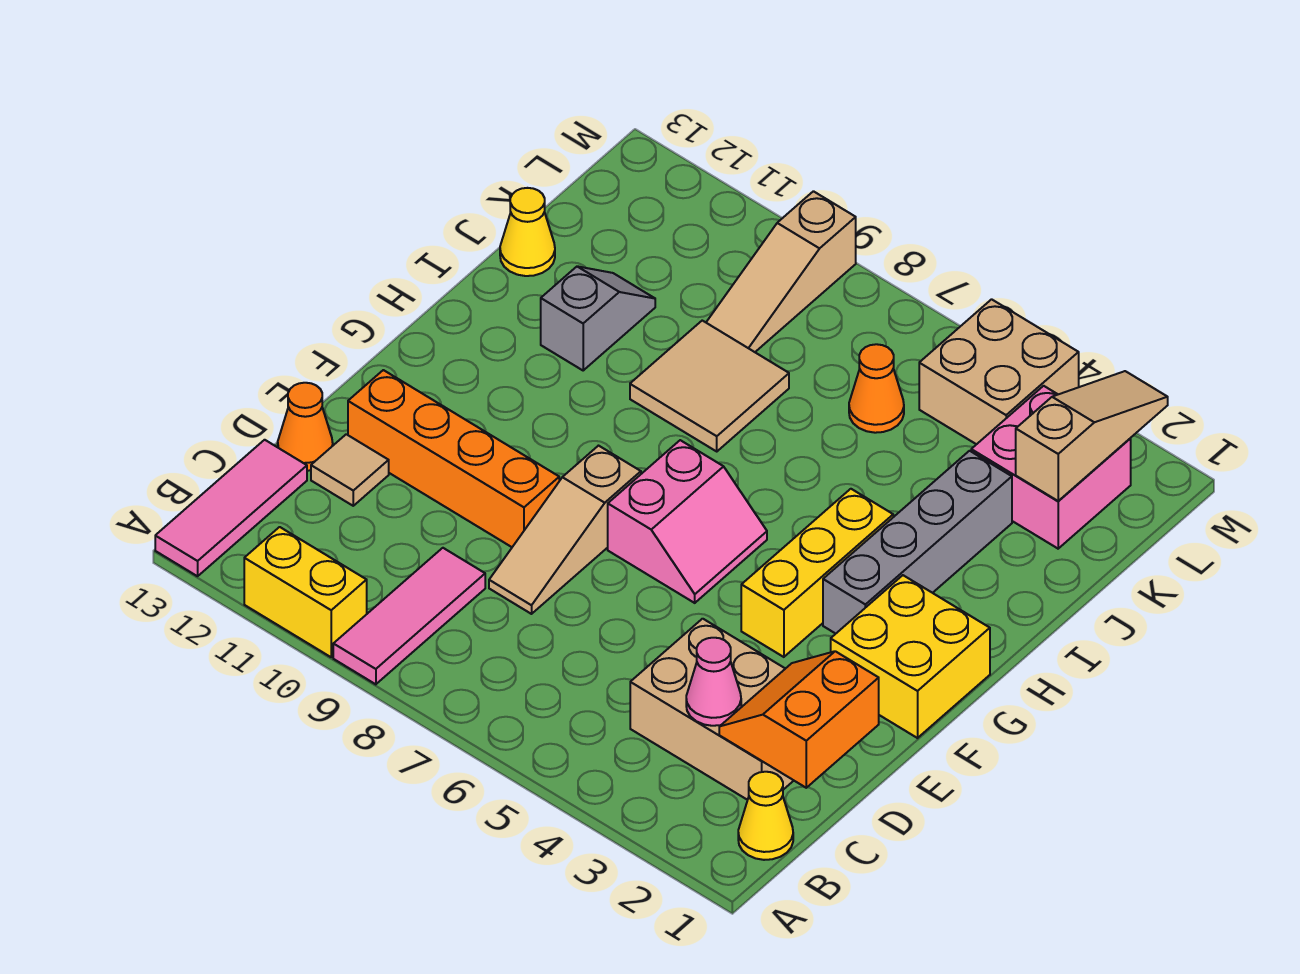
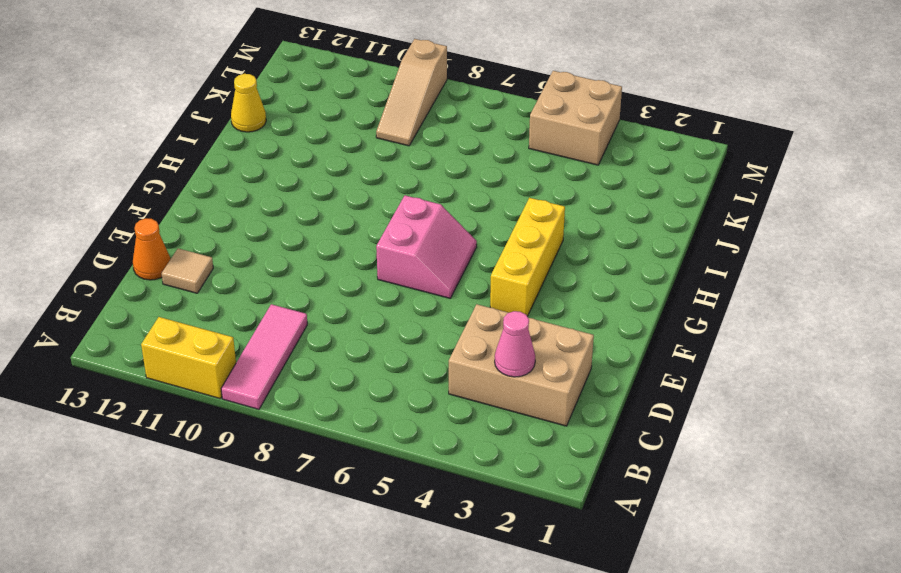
none -> pink tile A13:C13 level 1
none -> yellow cone B1 level 1
none -> tan slope D8:F8 level 1 top F

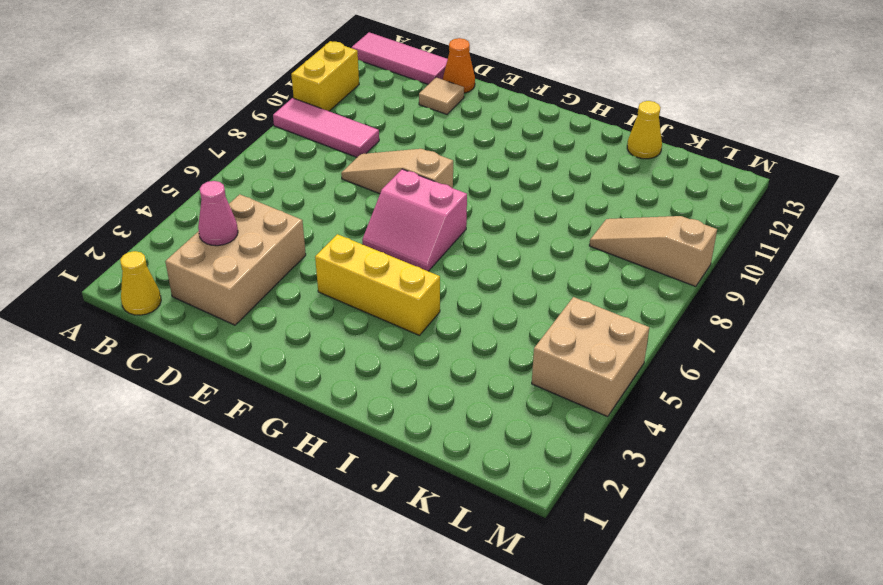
none -> orange brick E9:E12 level 1
none -> yellow brick F1:G2 level 1
none -> grey brick G3:J3 level 1

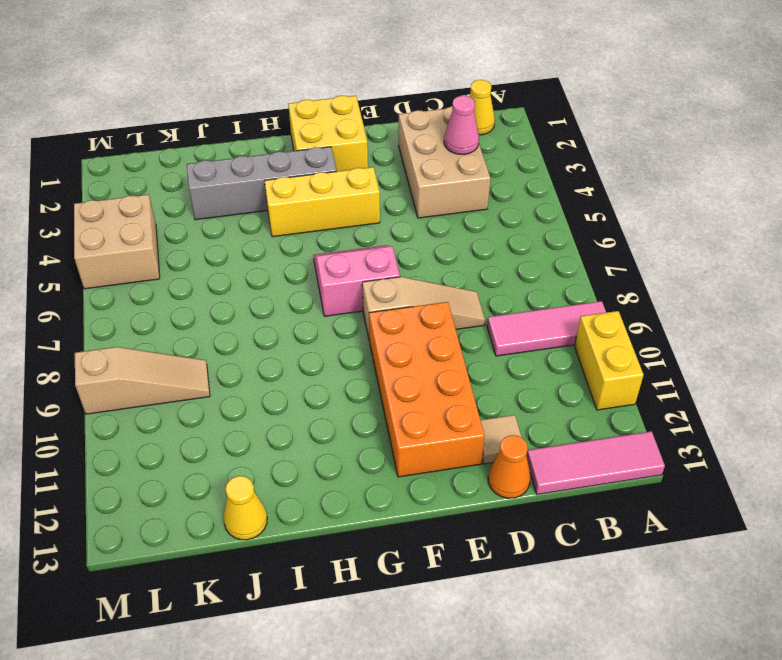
orange brick E9:F12 level 1 -> orange brick E9:E12 level 1
none -> tan tile I8:J9 level 1
none -> grey slope I11:J11 level 1 top I
none -> pink brick K2:L3 level 1

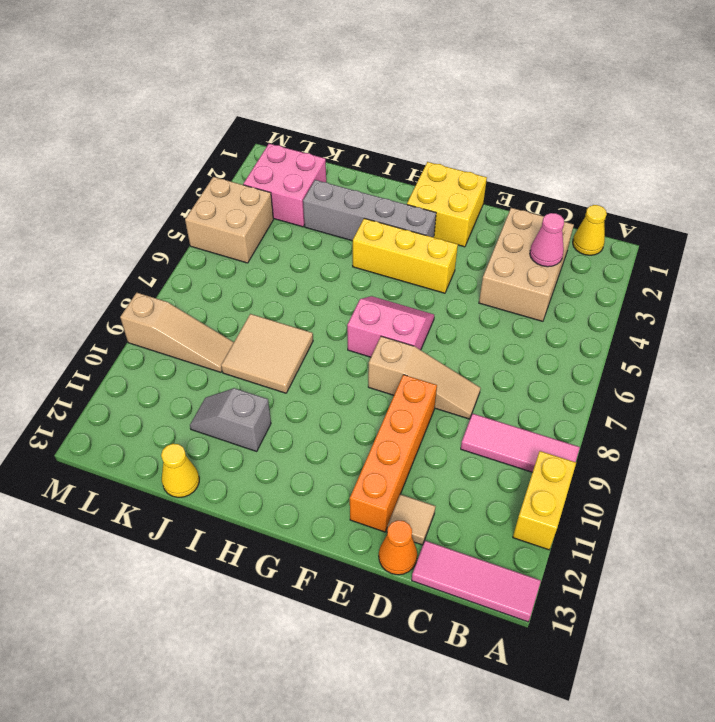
none -> orange cone K6 level 1
none -> orange slope C1:D2 level 2 top 1
none -> tan slope K2:M2 level 2 top K

